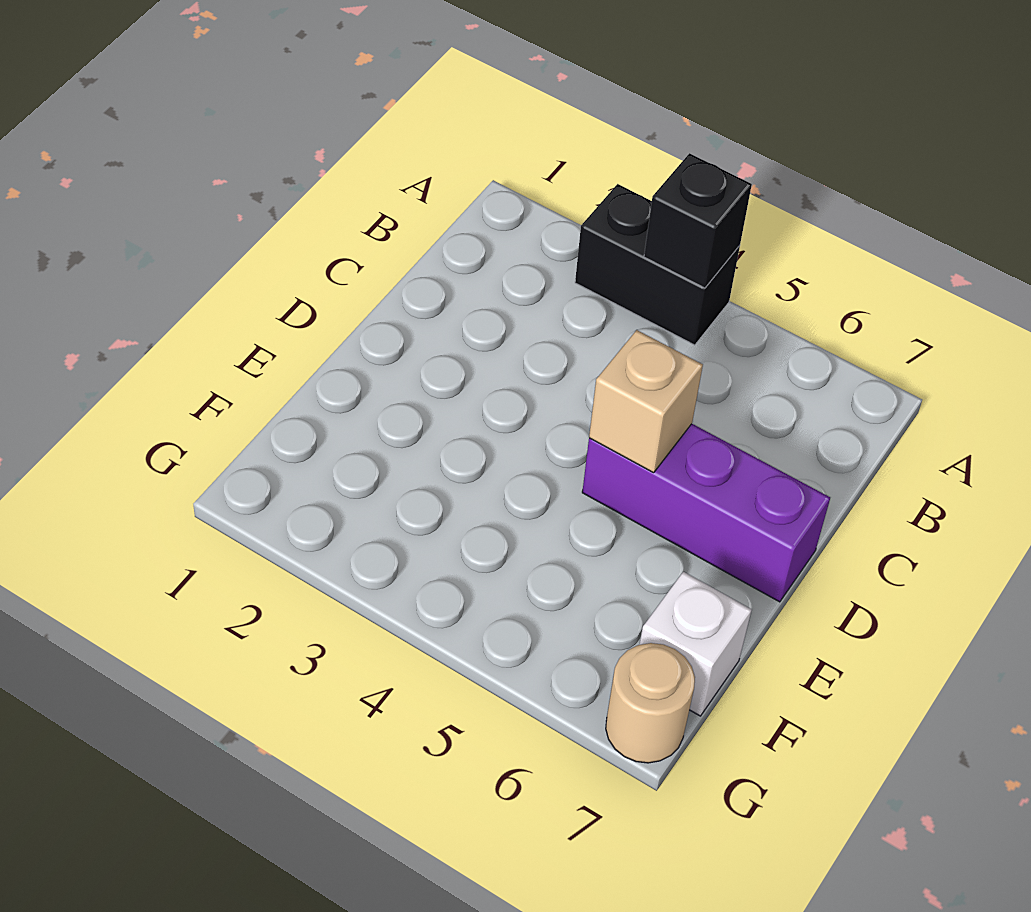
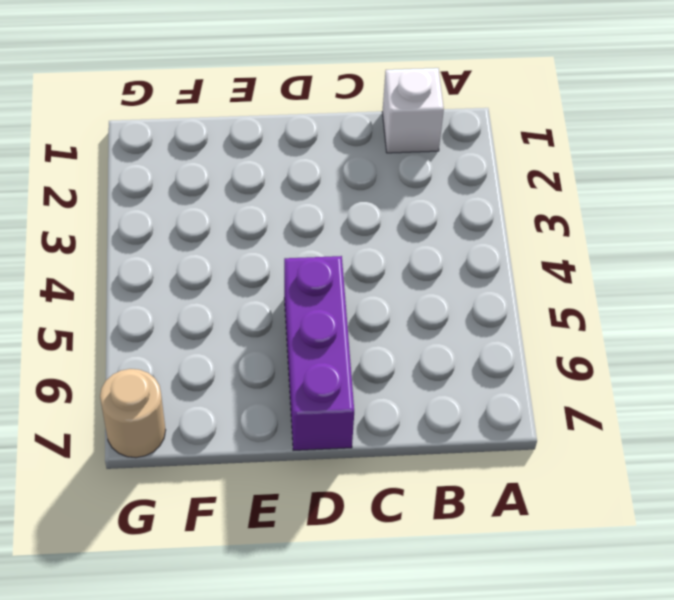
white brick B1 level 1 -> white brick F7 level 1
none -> black brick A3:A4 level 1
none -> black brick A4 level 2

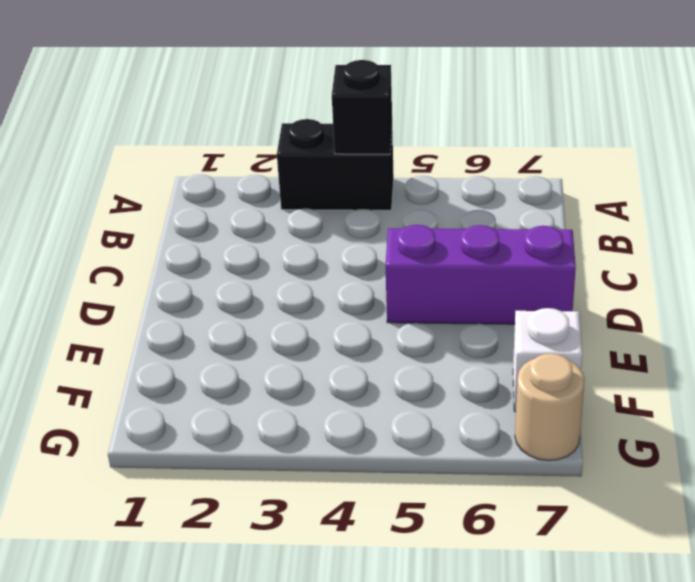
none -> tan brick D5 level 2

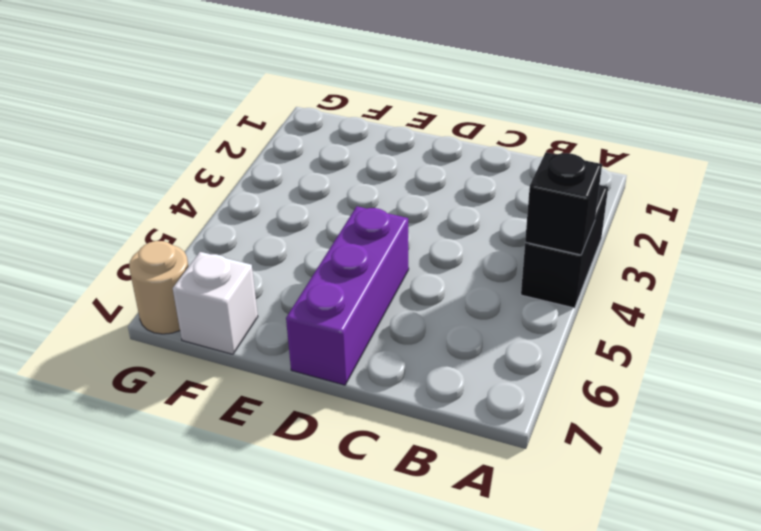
none -> tan brick D5 level 2

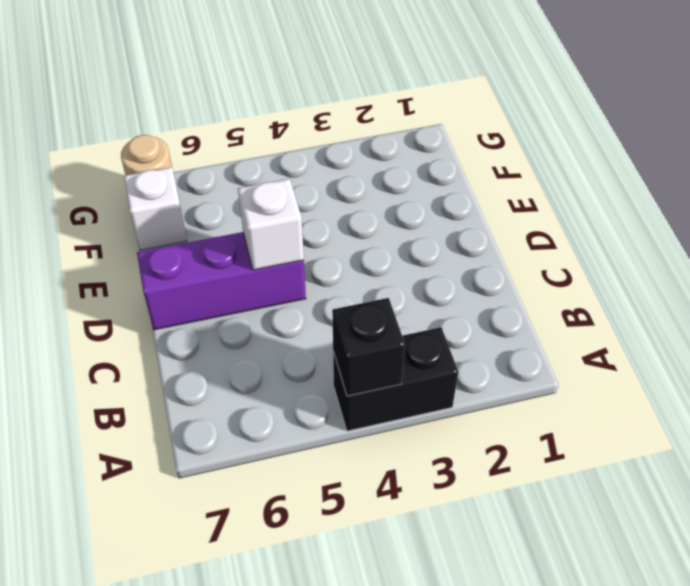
white brick D5 level 2 -> tan brick D5 level 2

